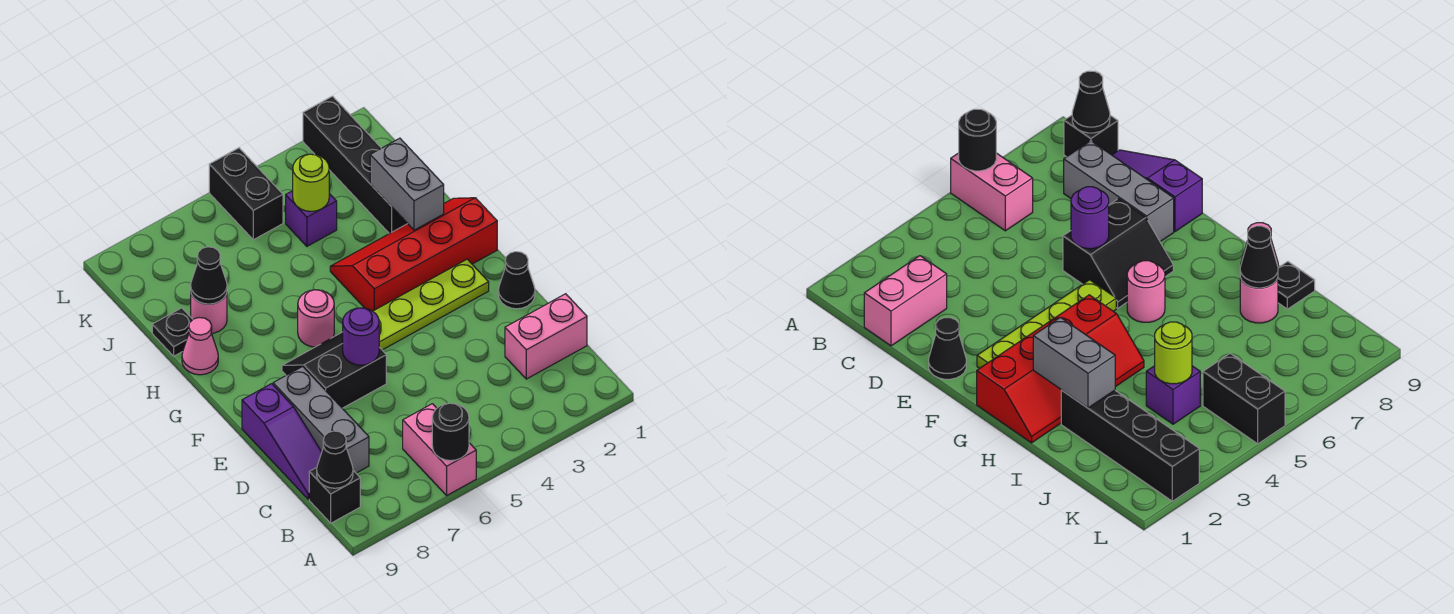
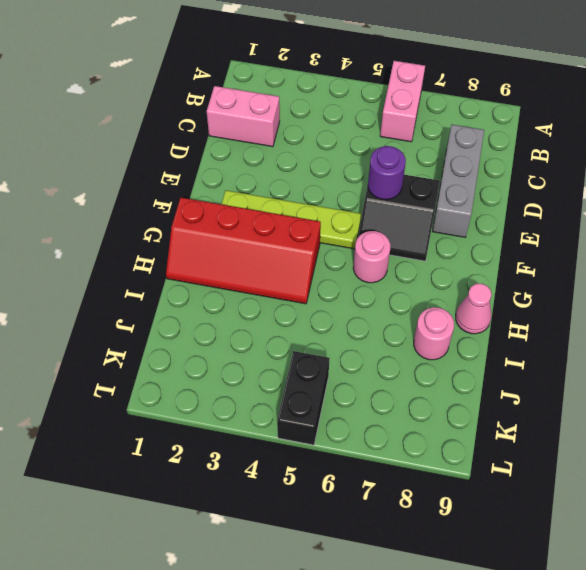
none -> black brick B9 level 1
none -> purple slope C9:E9 level 1 top E
none -> black cone E1 level 1

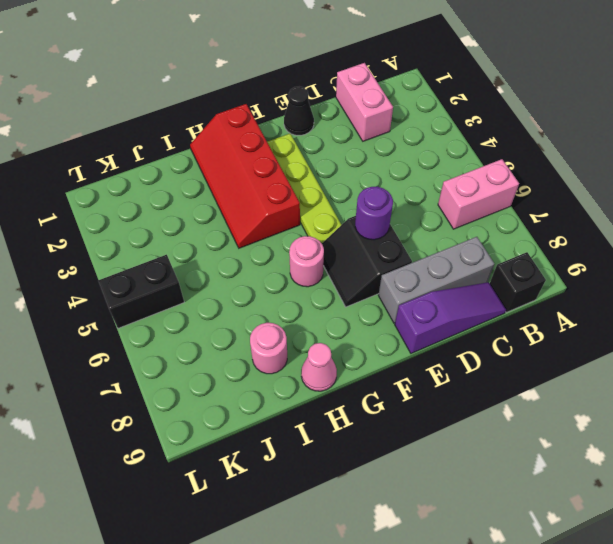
none -> black brick I2:L2 level 1
none -> black plate I9 level 1
none -> purple brick J4 level 1

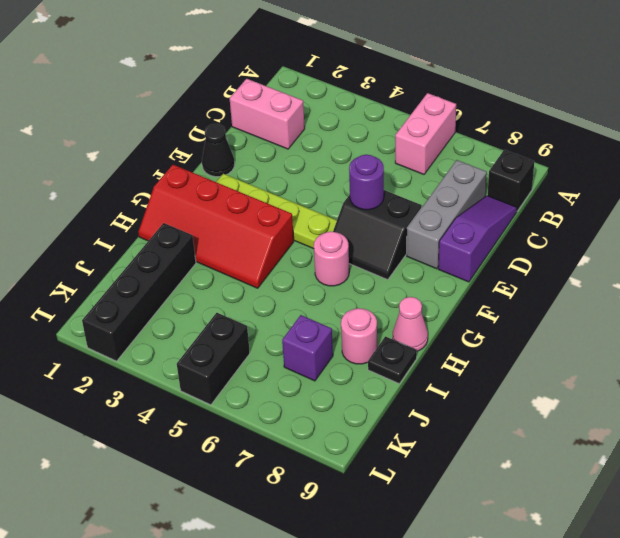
purple brick J7 level 1 -> purple brick J4 level 1
none -> black round brick A6 level 2
none -> black cone B9 level 2
none -> grey brick H2:I2 level 2

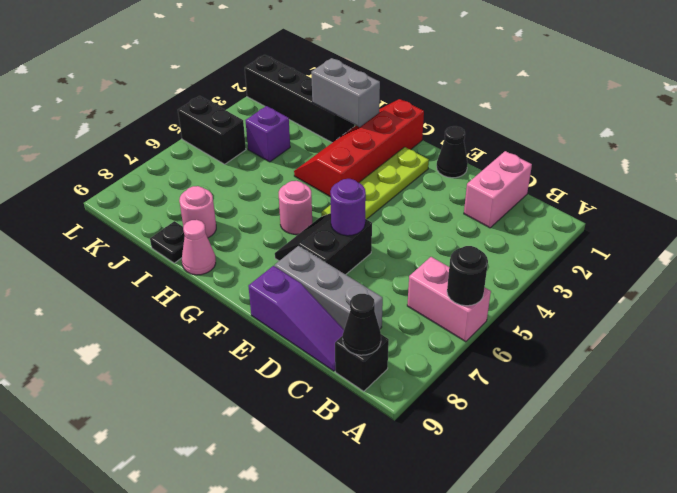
none -> black cone I8 level 2
none -> lime round brick J4 level 2

